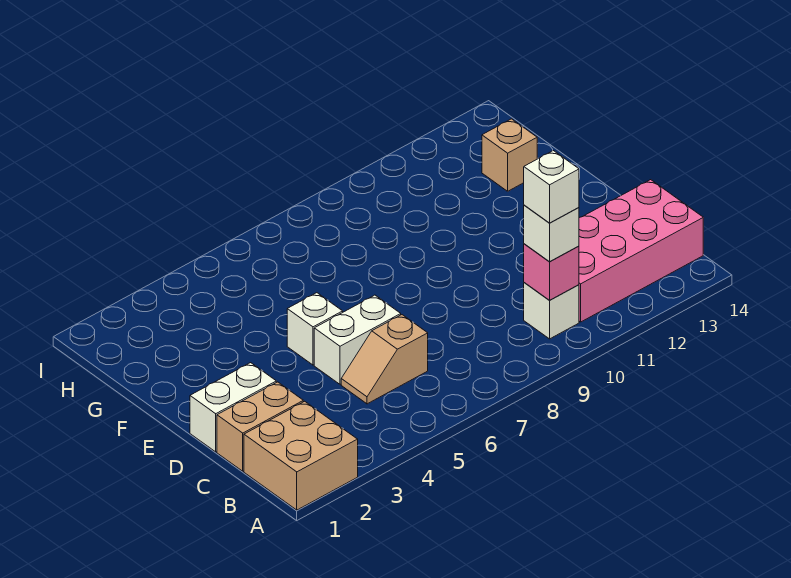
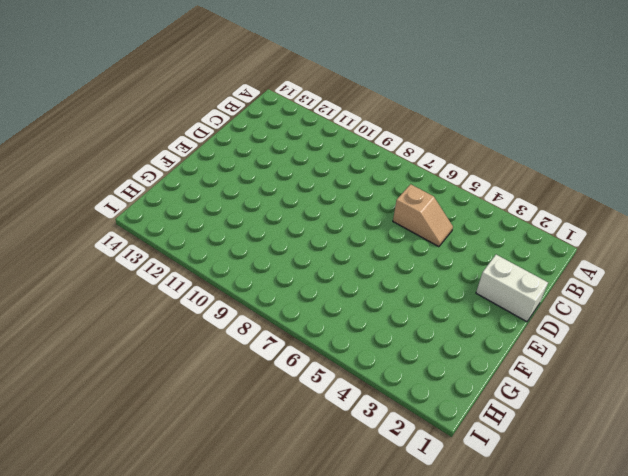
none -> tan brick A1:B2 level 1
none -> white brick B10 level 1
none -> pink brick B11:C14 level 1

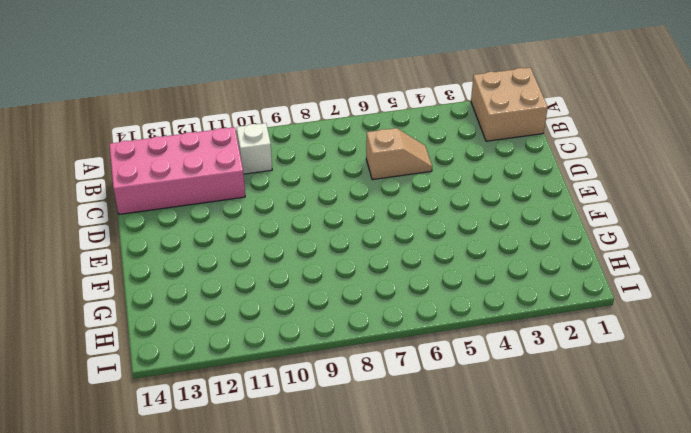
none -> tan brick C1:C2 level 1
none -> white brick D1:D2 level 1
none -> white brick D5:D6 level 1

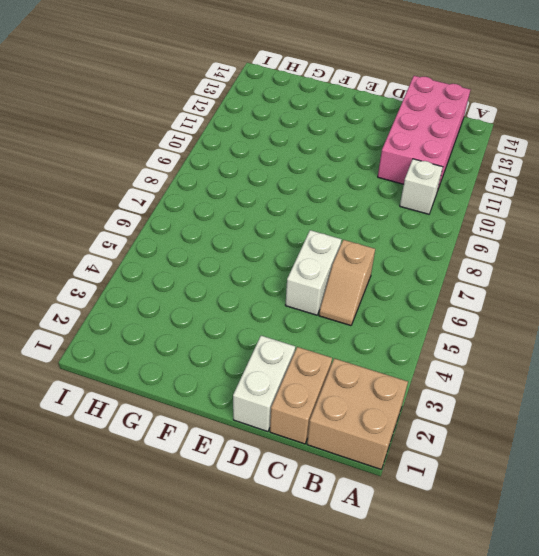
none -> white brick E5 level 1
none -> tan brick G13 level 1
none -> pink brick B10 level 2

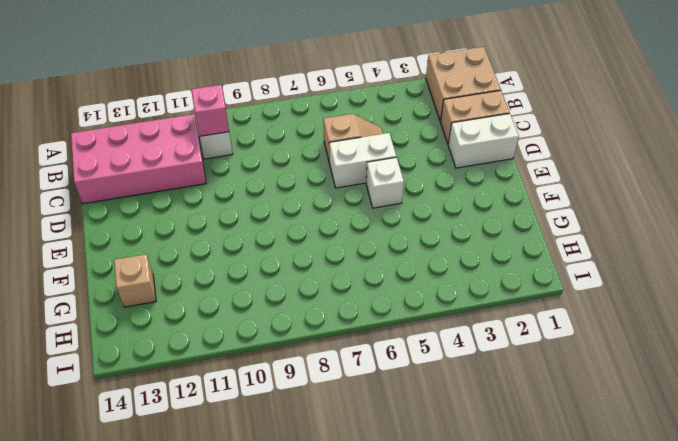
none -> white brick B10 level 3
none -> white brick B10 level 4

